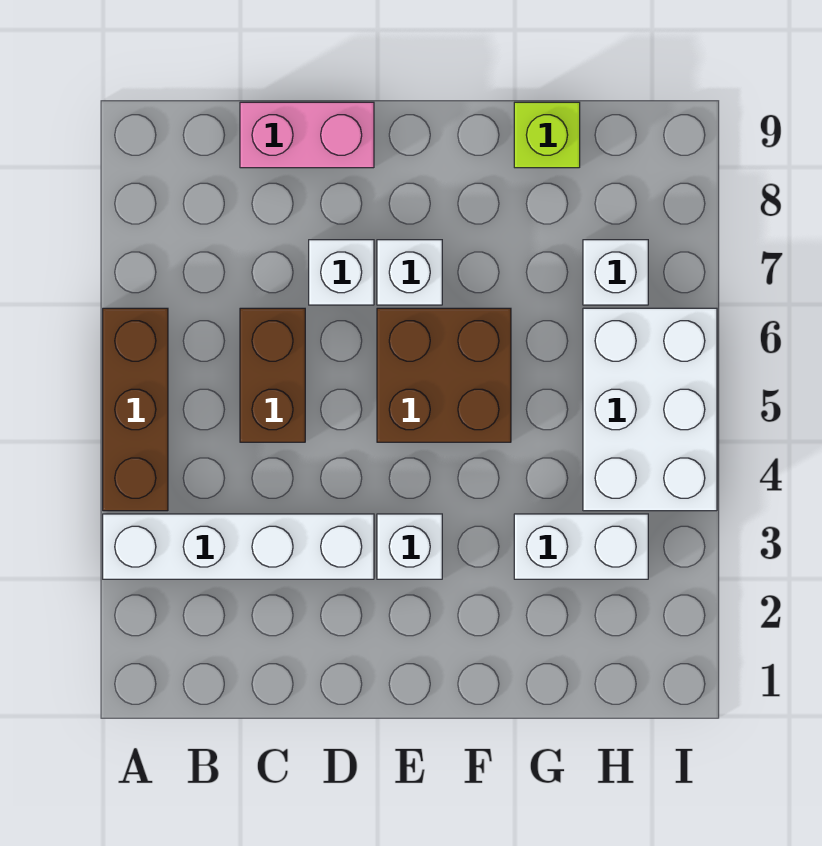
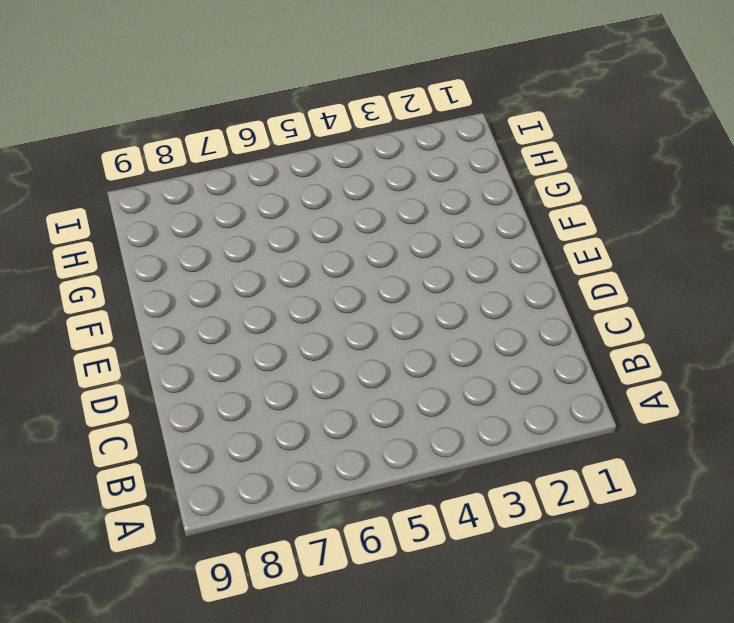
none -> white brick A3:D3 level 1
none -> brown brick A4:A6 level 1
none -> brown brick C5:C6 level 1

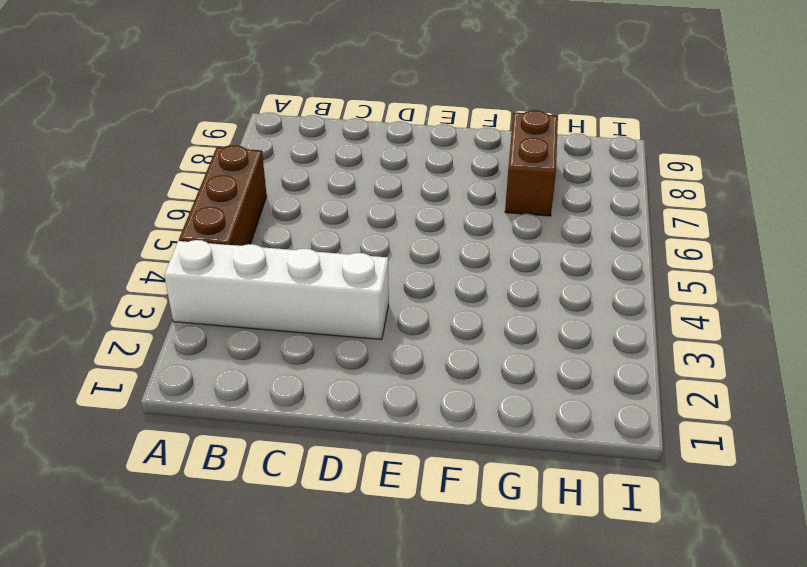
brown brick G7:G8 level 1 -> brown brick C5:C6 level 1
none -> pink brick C9:D9 level 1
none -> white brick D7 level 1
none -> white brick E3 level 1

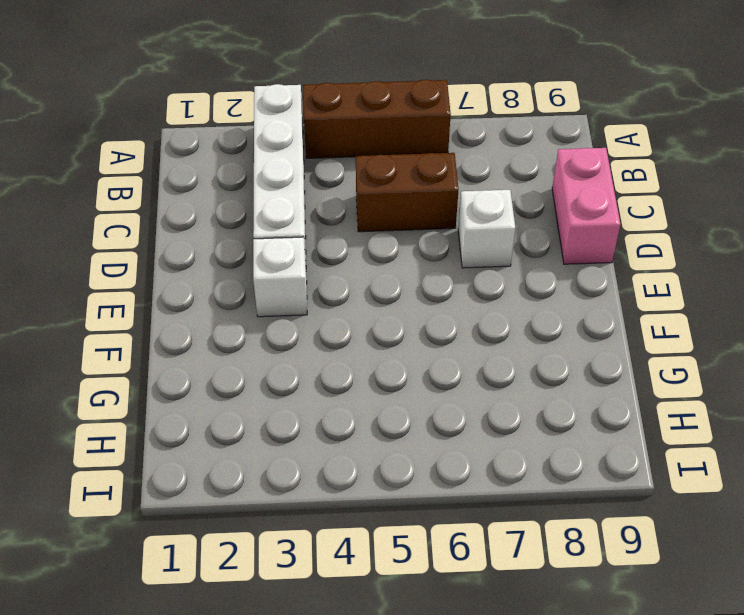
none -> brown brick E5:F6 level 1
none -> white brick E7 level 1
none -> white brick G3:H3 level 1

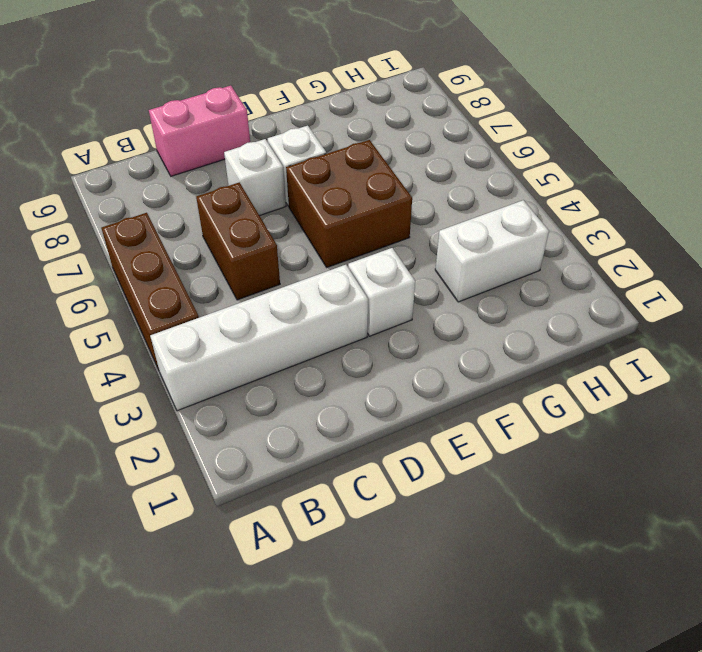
none -> lime brick G9 level 1
none -> white brick H4:I6 level 1
none -> white brick H7 level 1

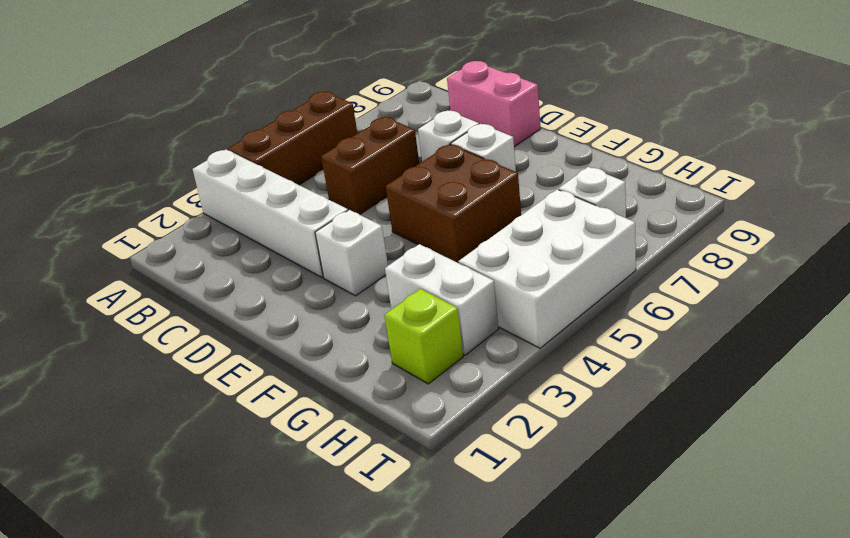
lime brick H2 level 1 -> lime brick G9 level 1

